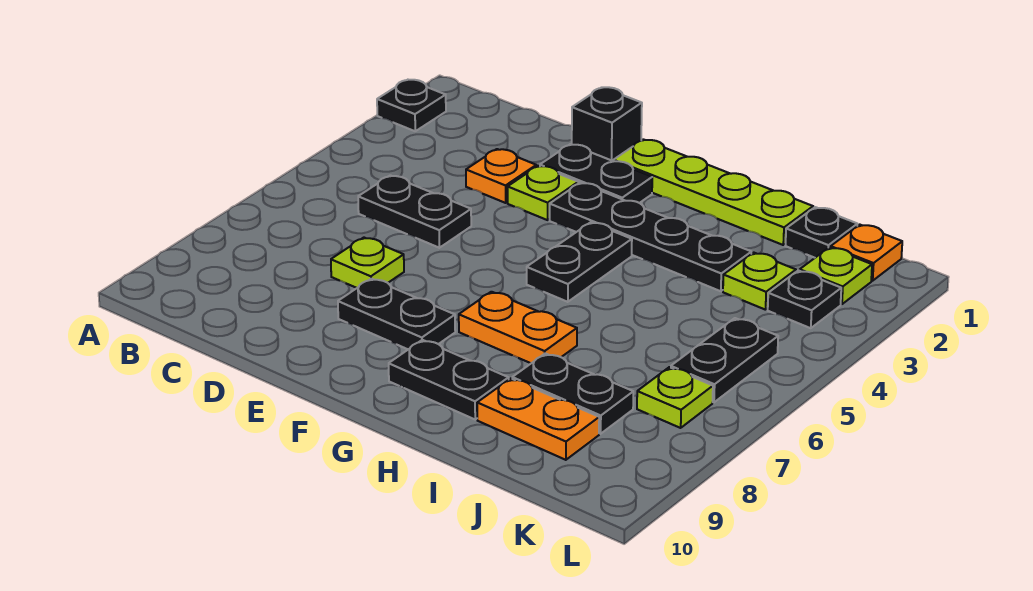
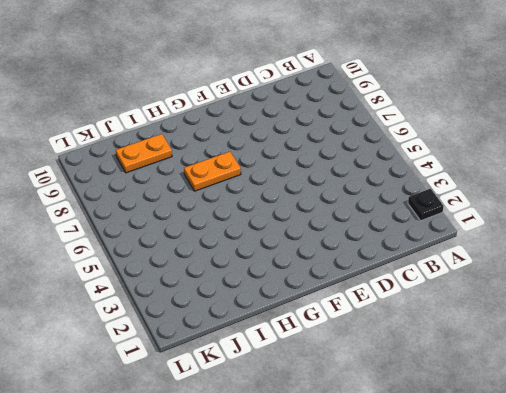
none -> black plate C5:D5 level 1
none -> orange plate D3 level 1
none -> lime plate D7 level 1

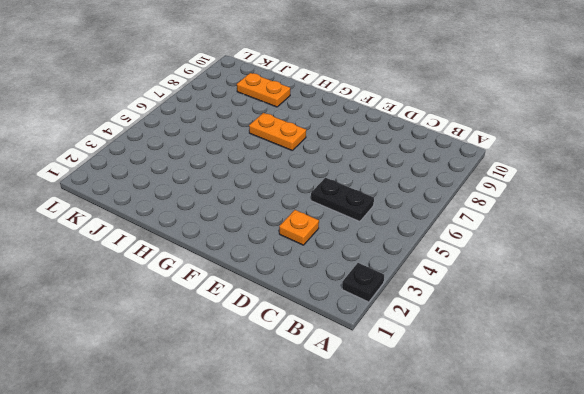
none -> lime plate D7 level 1
none -> black brick E1 level 1
none -> black plate E2:F2 level 1

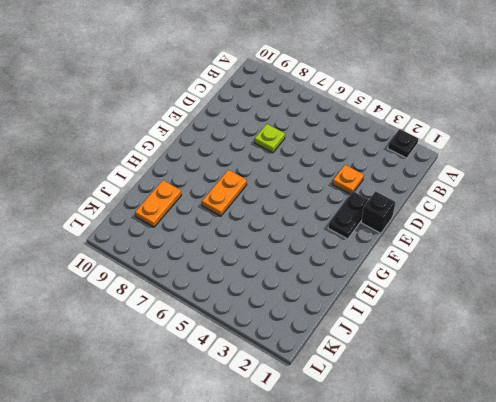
none -> black plate C5:D5 level 1
none -> lime plate E3 level 1
none -> black plate E8:F8 level 1

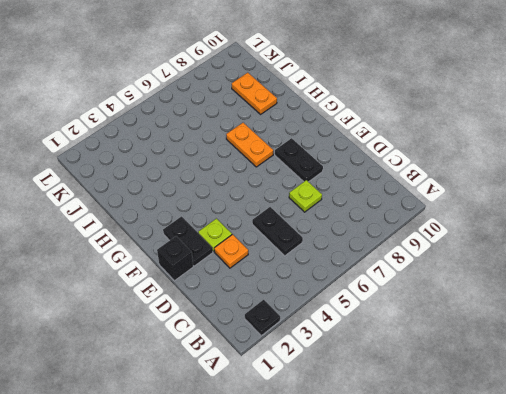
none -> lime plate F1:I1 level 1
none -> black plate F3:I3 level 1
none -> black plate G4:G5 level 1

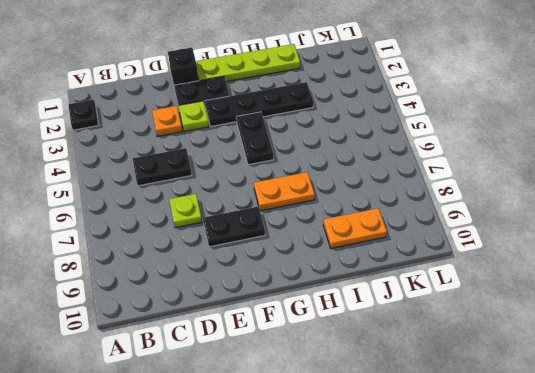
none -> black plate G9:H9 level 1
none -> black plate I8:J8 level 1
none -> black plate J1 level 1

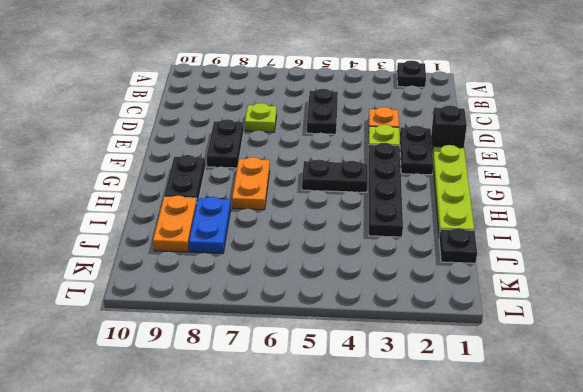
blue plate I8:J8 level 1 -> black plate I8:J8 level 1
none -> lime plate J3 level 1
none -> orange plate K1 level 1
none -> lime plate K2 level 1

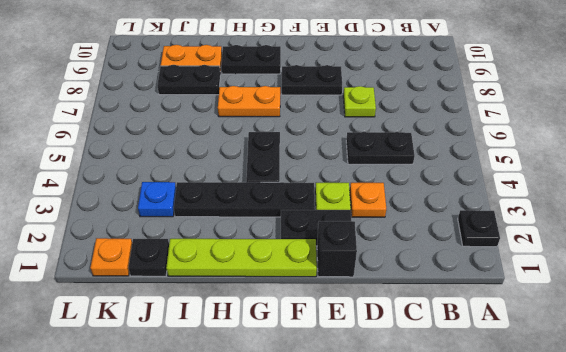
blue plate J3 level 1 -> lime plate J3 level 1
none -> lime plate K2 level 1
none -> black plate K3 level 1
none -> black plate K5:K6 level 1

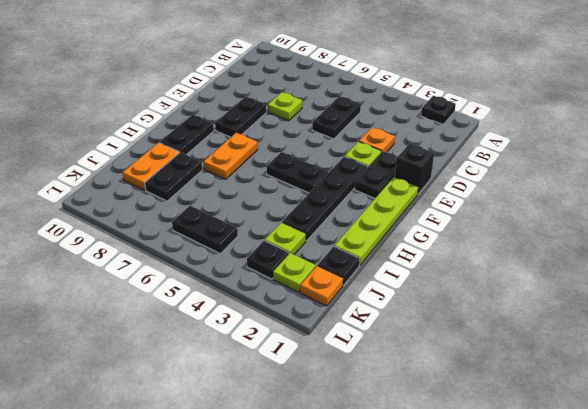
none -> lime plate K7 level 1

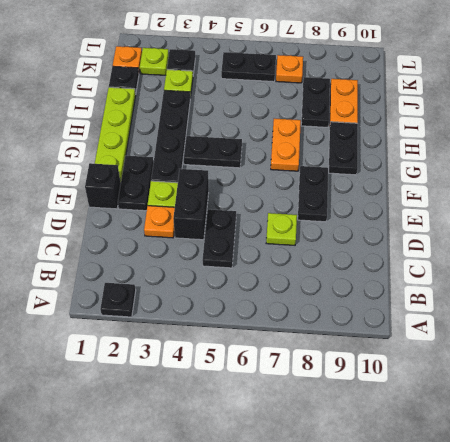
black brick D4:E4 level 1 -> none
orange plate K7 level 1 -> lime plate K7 level 1

